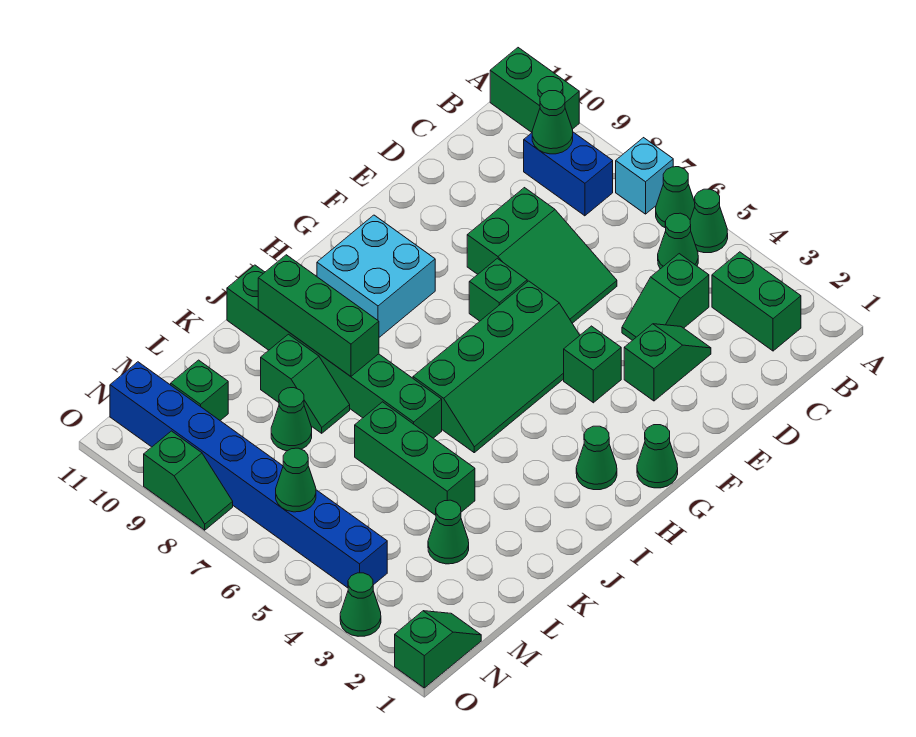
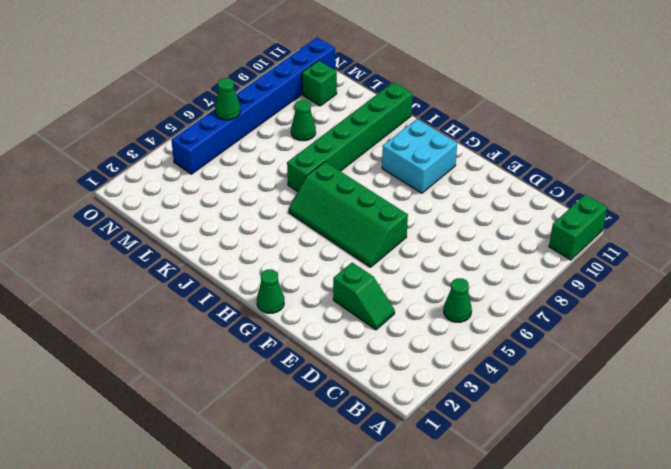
none -> green cone A5 level 1
none -> green cone A6 level 1
none -> cyan brick A7 level 1

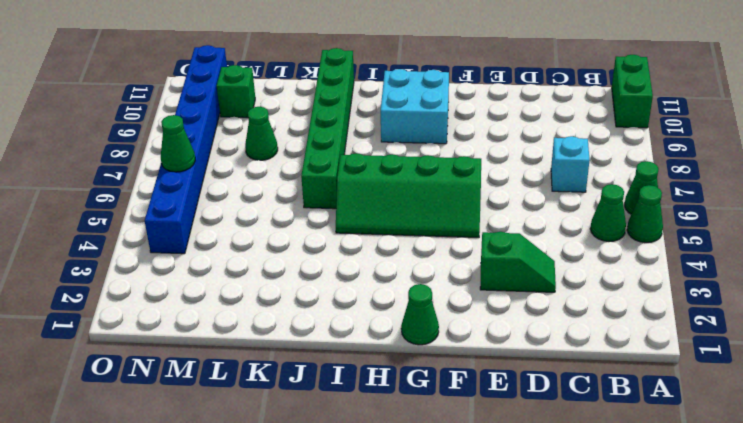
cyan brick C7 level 1 -> cyan brick A7 level 1
none -> green brick B2:B3 level 1
none -> blue brick B8:B9 level 1
none -> green slope C4:D4 level 1 top C

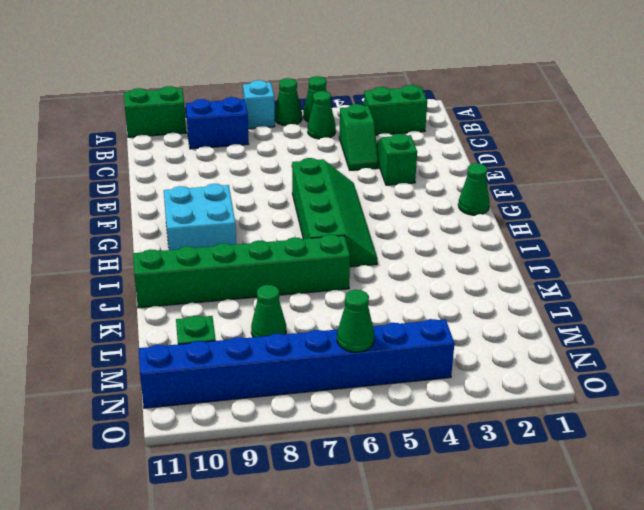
none -> green slope D6:E8 level 1 top 8
none -> green brick F4 level 1
none -> green brick F7 level 1

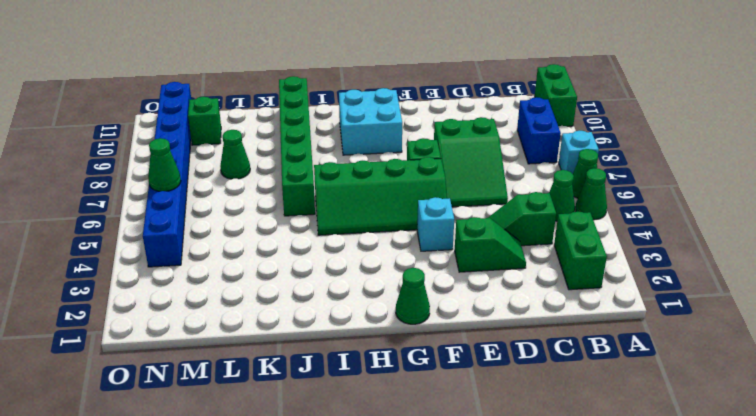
cyan brick F4 level 1 -> green brick F4 level 1
none -> green cone H2 level 1
none -> green brick K4:K6 level 1
none -> green slope K8:K9 level 1 top 9

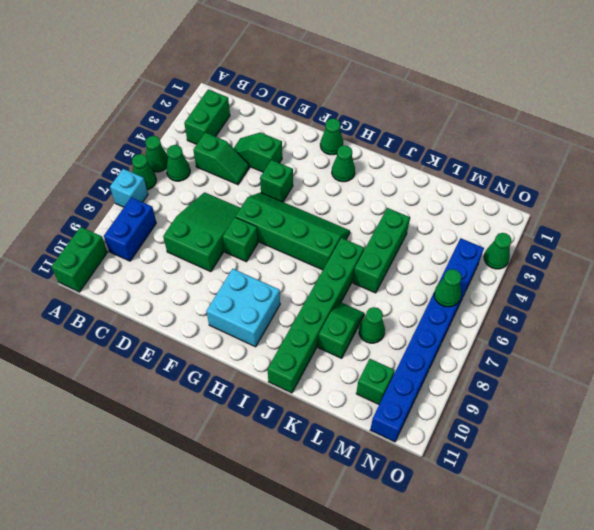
none -> green cone L3 level 1
none -> green slope N1:O1 level 1 top O
none -> green slope O8:O9 level 1 top 9

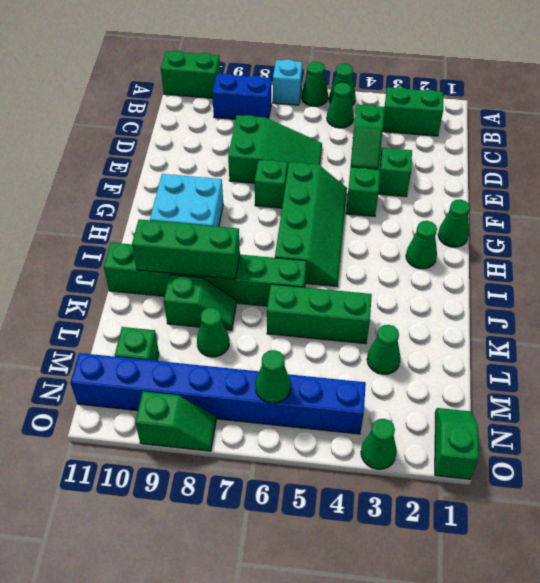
none -> green cone B9 level 2

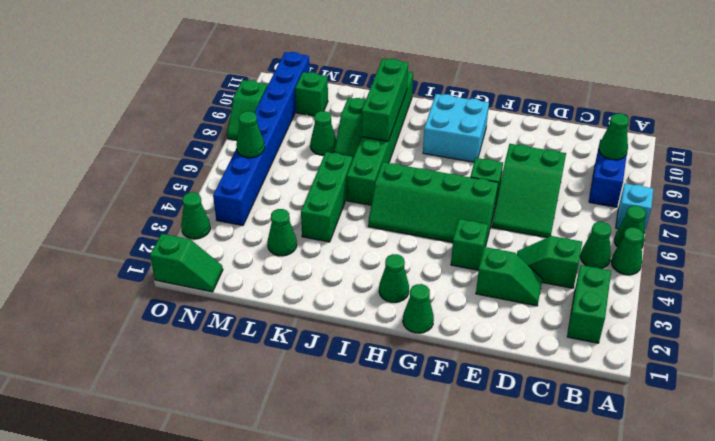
none -> green brick A10:A11 level 1

